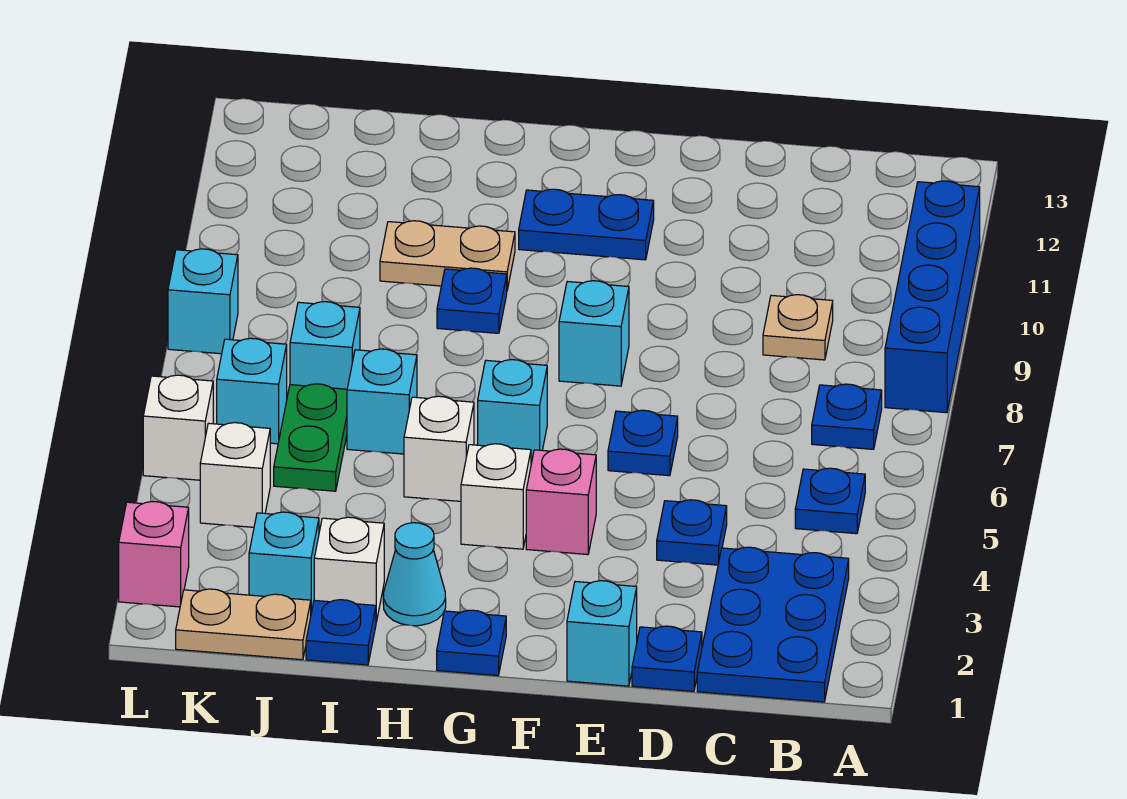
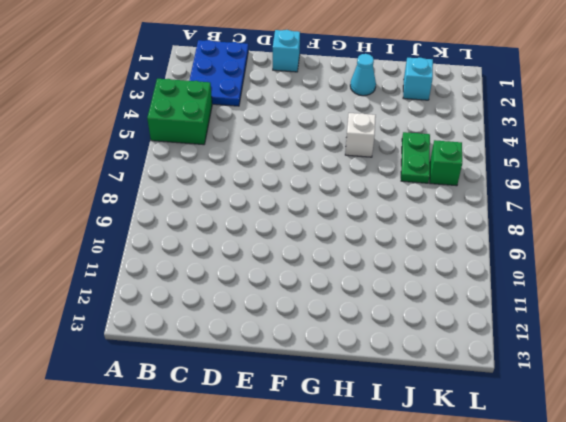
green brick A4:B5 level 1 -> blue plate B5 level 1
green brick K6 level 1 -> cyan brick K6 level 1
none -> blue brick A8:A11 level 1
none -> blue plate B7 level 1
none -> tan plate C9 level 1
none -> blue plate D1 level 1

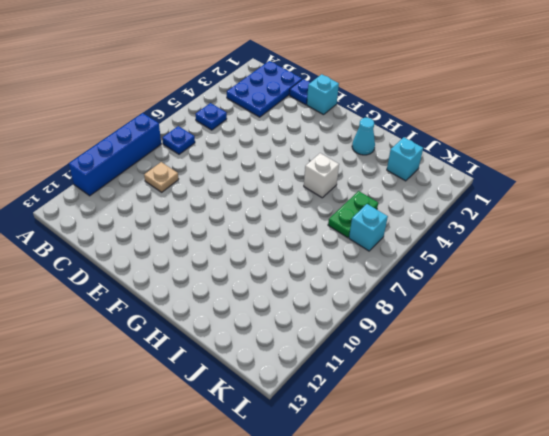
none -> blue plate D4 level 1
none -> blue plate E6 level 1
none -> pink brick F4 level 1
none -> cyan brick F8 level 1

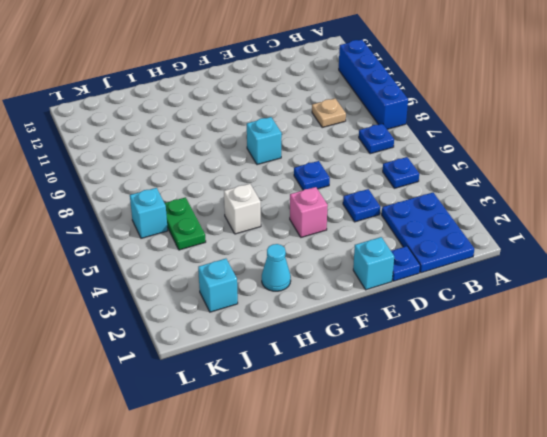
none -> blue plate F11:G11 level 1
none -> blue plate G1 level 1
none -> white brick G4 level 1
none -> cyan brick G6 level 1

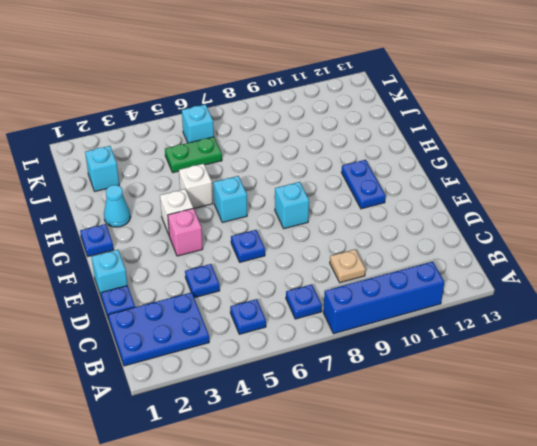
none -> blue plate H9 level 1
none -> tan plate H10:I10 level 1
none -> blue plate I1 level 1
none -> white brick I2 level 1

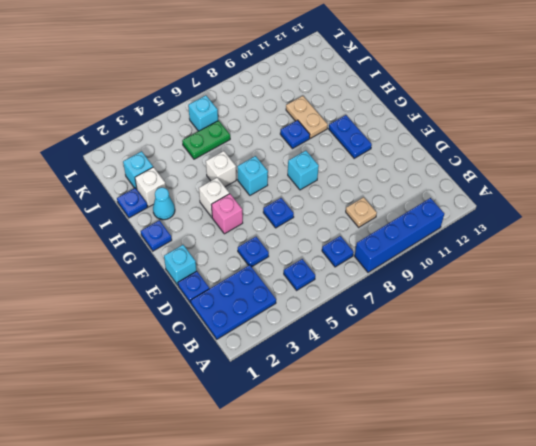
none -> cyan brick I6 level 1
none -> tan plate J1:K1 level 1
none -> cyan brick J7 level 1
none -> white brick K4 level 1

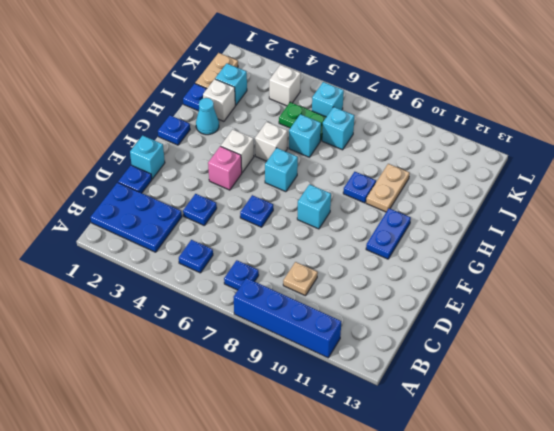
none -> pink brick L2 level 1
none -> white brick L5 level 1
none -> cyan brick L8 level 1

